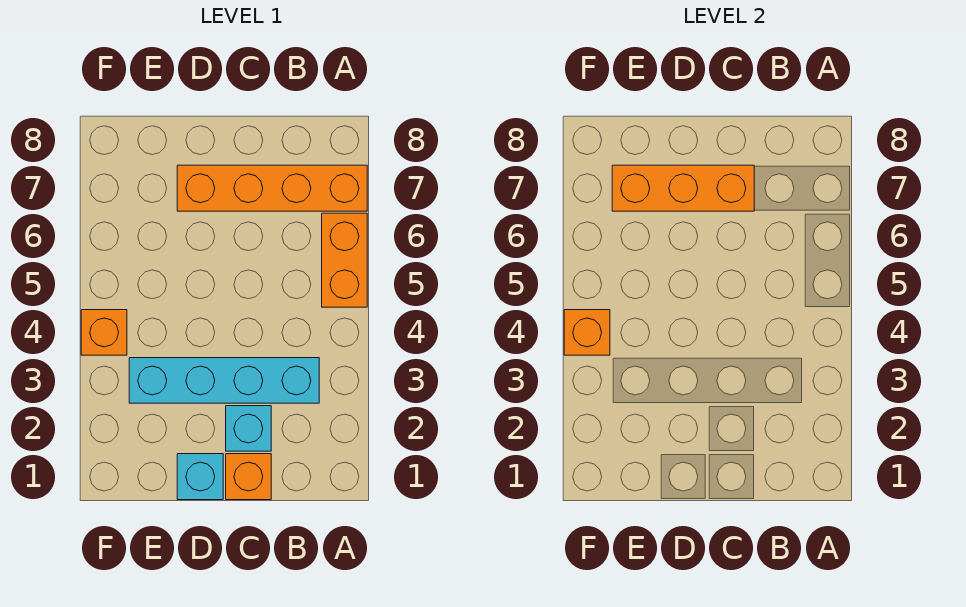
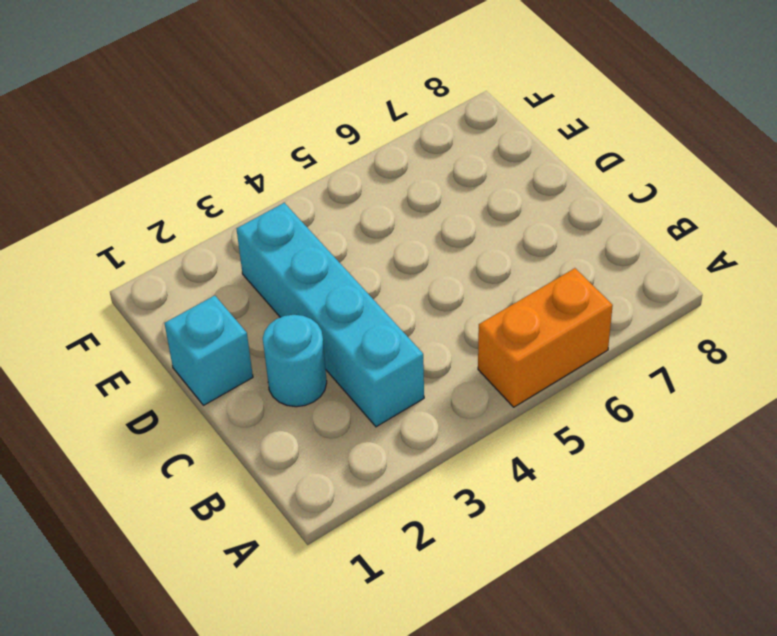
cyan round brick C2 level 1 -> cyan brick C2 level 1
none -> orange brick A7:D7 level 1
none -> orange brick C1 level 1

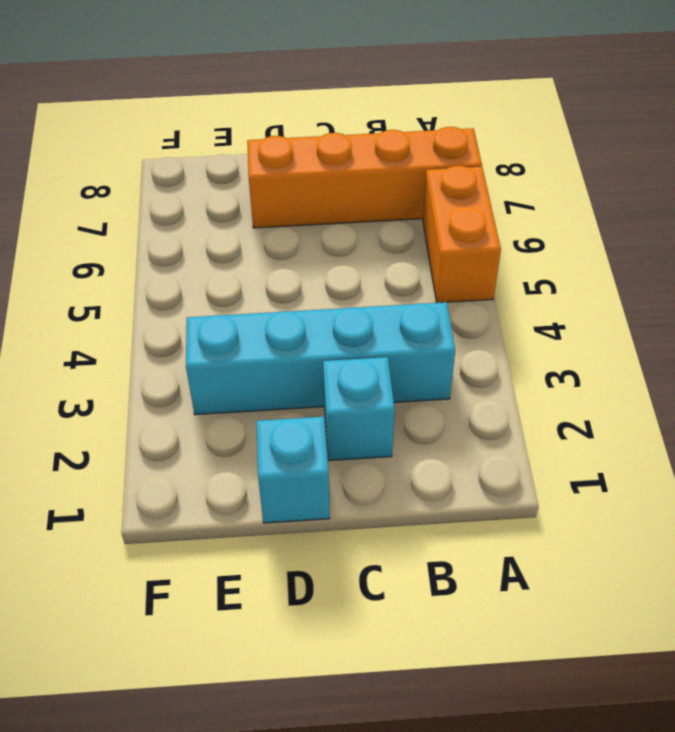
none -> orange brick C1 level 1
none -> orange brick F4 level 1

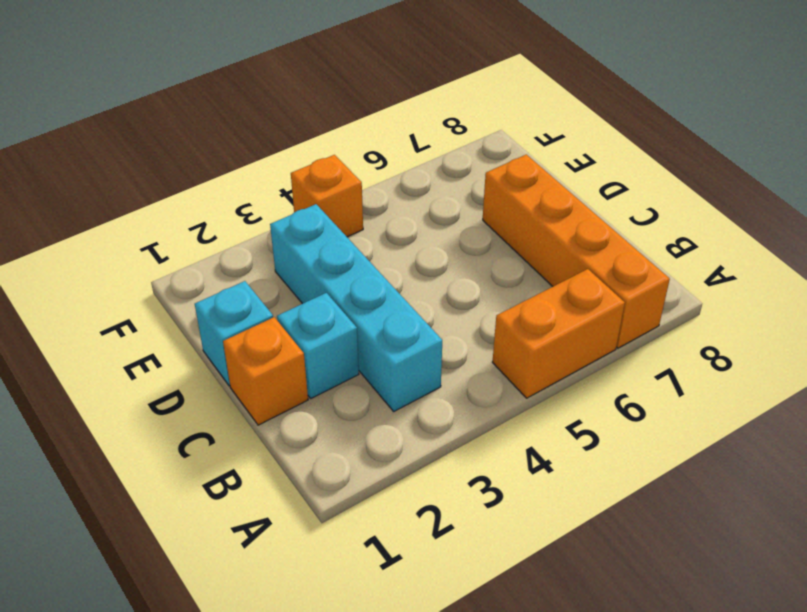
none -> orange brick C7:E7 level 2
none -> orange brick F4 level 2

